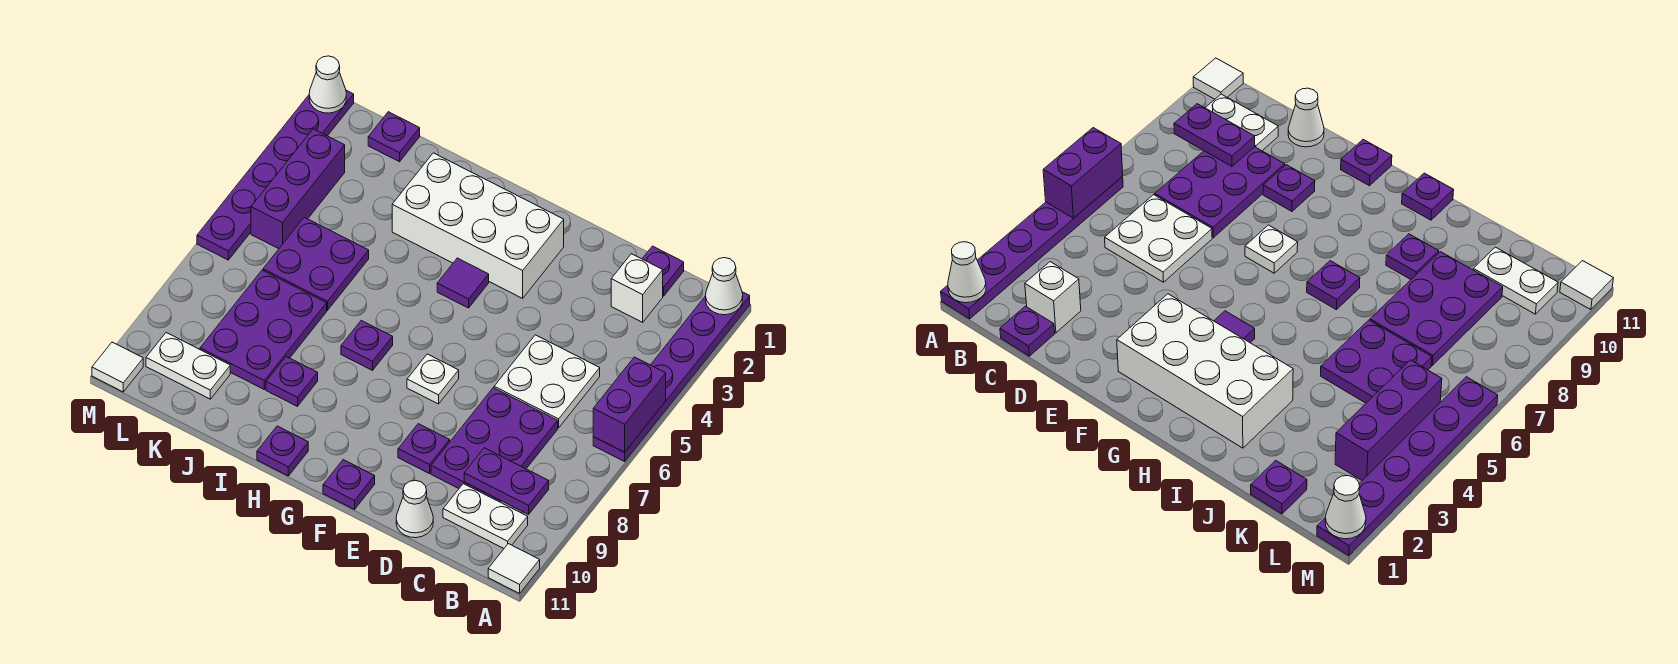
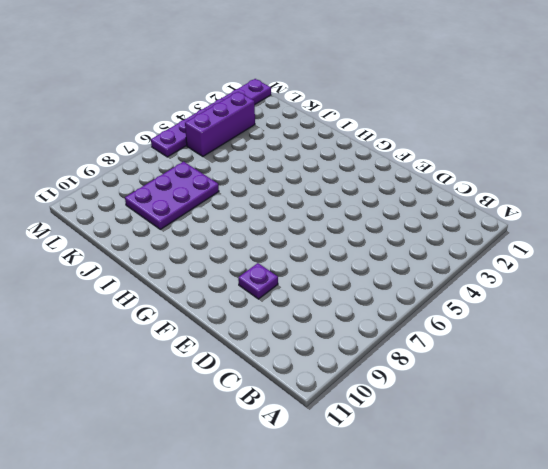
none -> purple plate A1:A6 level 1
none -> white tile A11 level 1
none -> white plate B10:C10 level 1

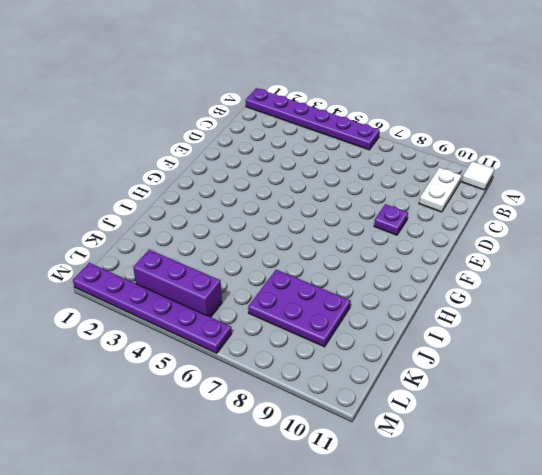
none -> purple plate C1 level 1
none -> white brick C2 level 1
none -> white plate C5:D6 level 1

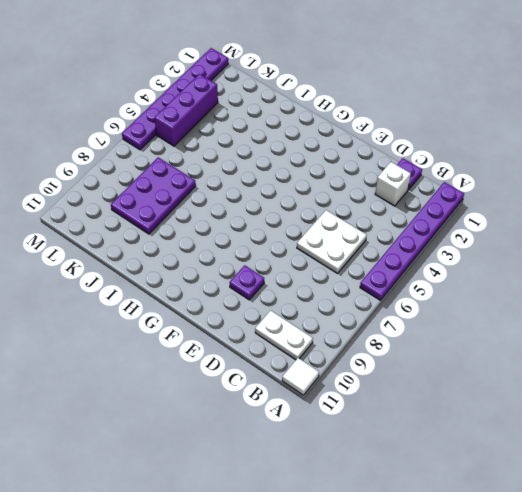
none -> purple plate C7:D9 level 1
none -> white cone D11 level 1
none -> white brick F2:I3 level 1

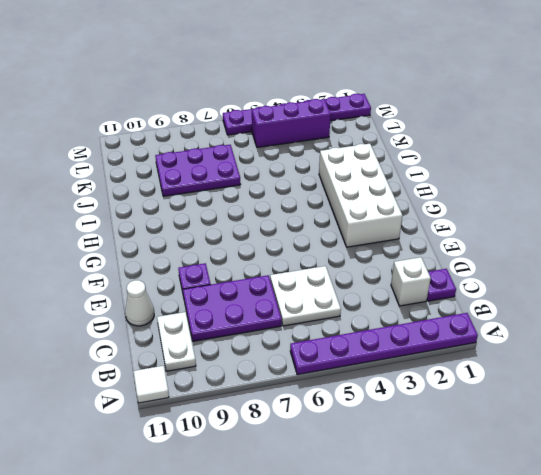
none -> white plate F7 level 1
none -> purple plate F11 level 1
none -> purple tile G4 level 1

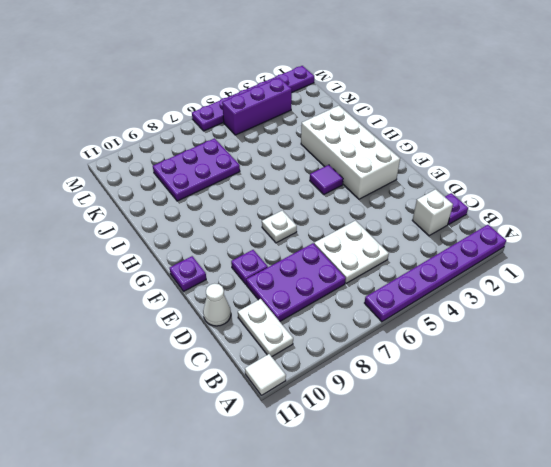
none -> purple plate H7 level 1
none -> purple plate H11 level 1
none -> purple plate I9 level 1

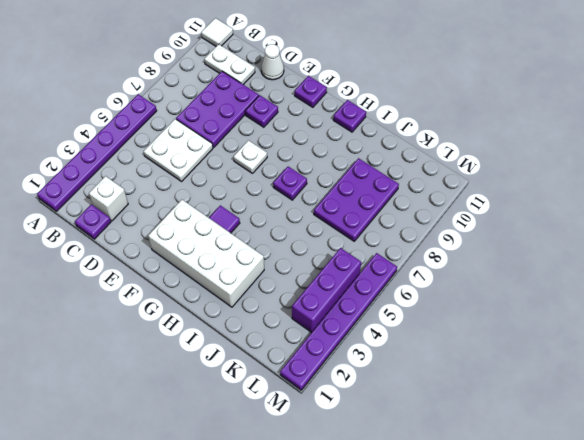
none -> purple plate I9 level 1
none -> purple plate J5:K6 level 1
none -> purple plate K1 level 1

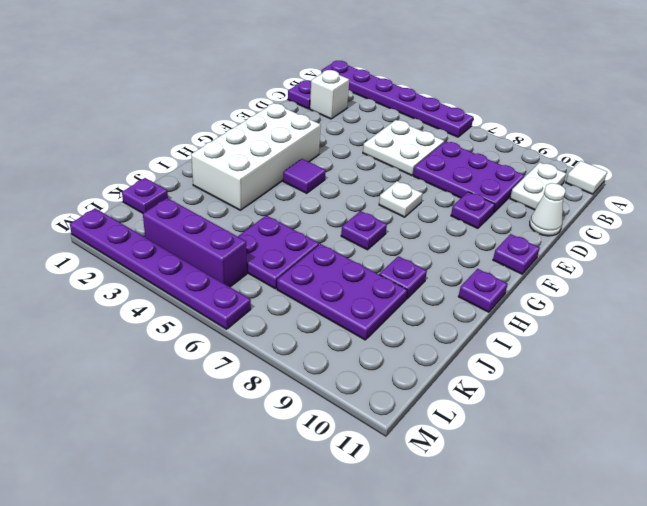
none -> white plate K10:L10 level 1
none -> white tile M11 level 1
none -> white cone A1 level 2

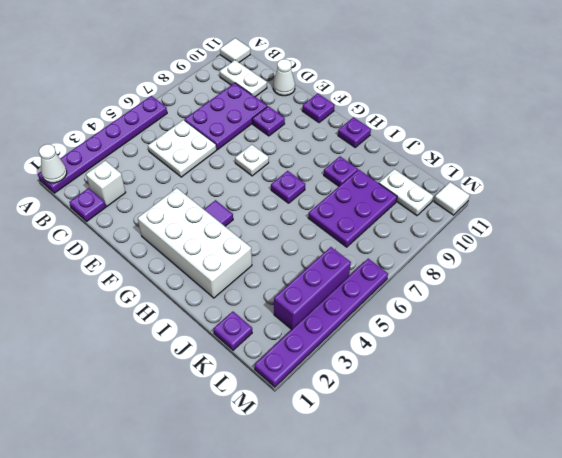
none -> purple plate J5:K6 level 1
none -> purple brick A5:A6 level 2
none -> purple plate B9:C9 level 2

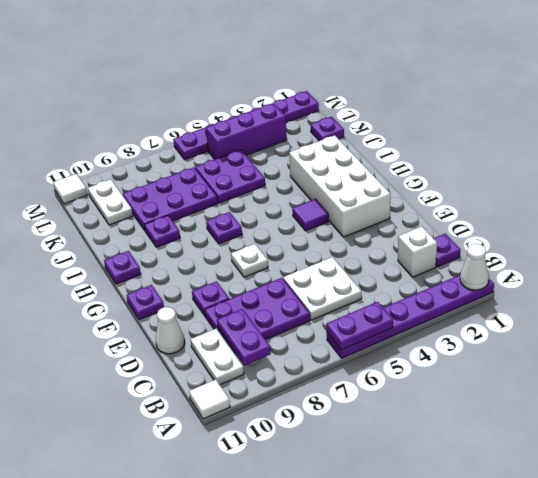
purple plate A5:A6 level 2 -> purple brick A5:A6 level 2
none -> white cone M1 level 2

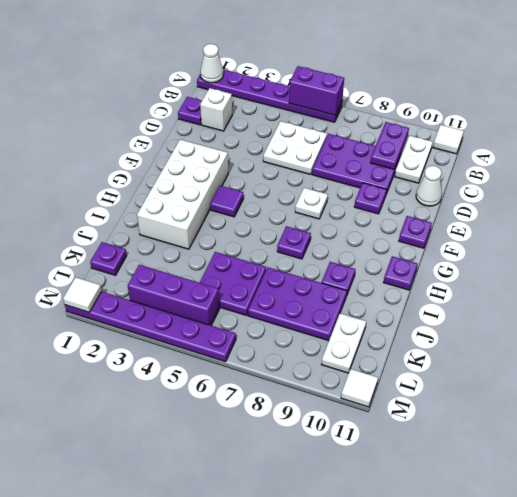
white tile M1 level 2 -> white cone M1 level 2

